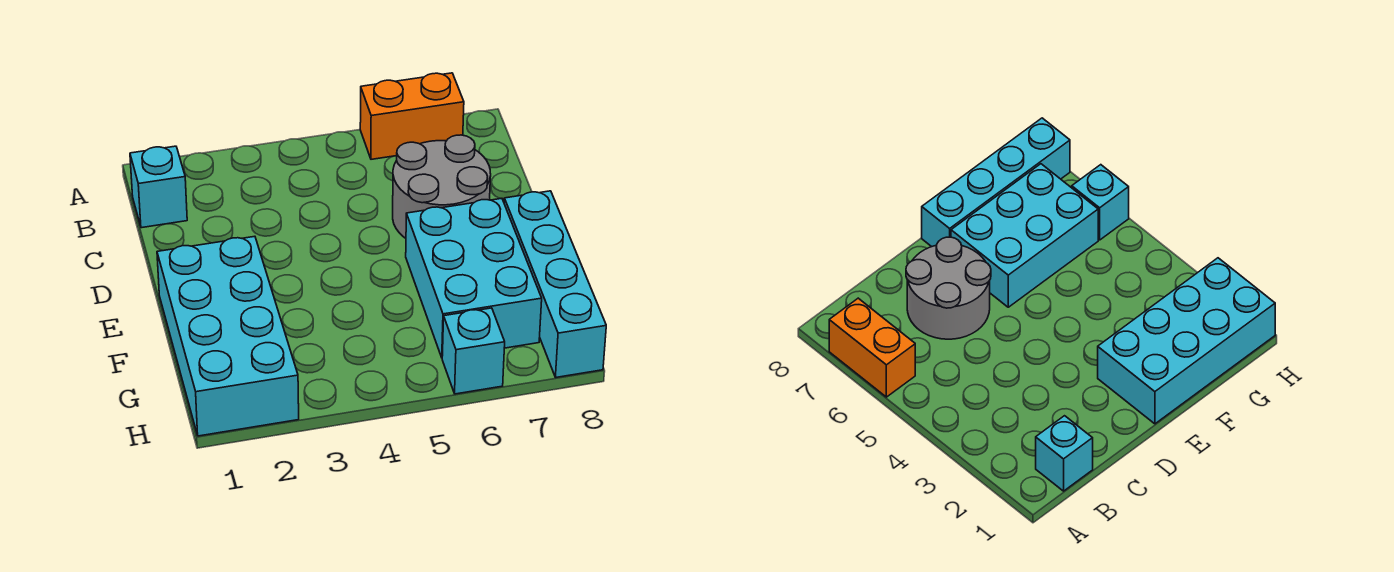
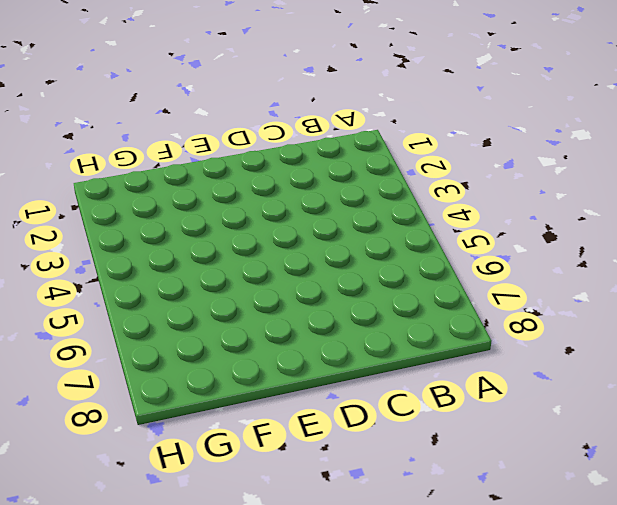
none -> orange brick A6:A7 level 1
none -> cyan brick B1 level 1

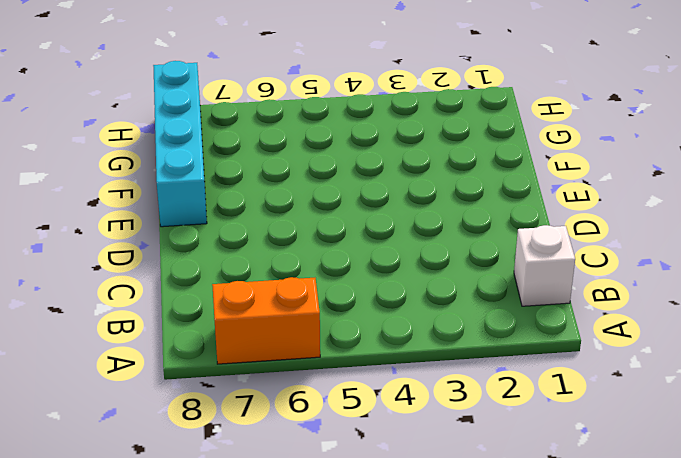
white brick B1 level 1 -> cyan brick B1 level 1
none -> grey round brick C6:D7 level 1
none -> cyan brick E1:H2 level 1

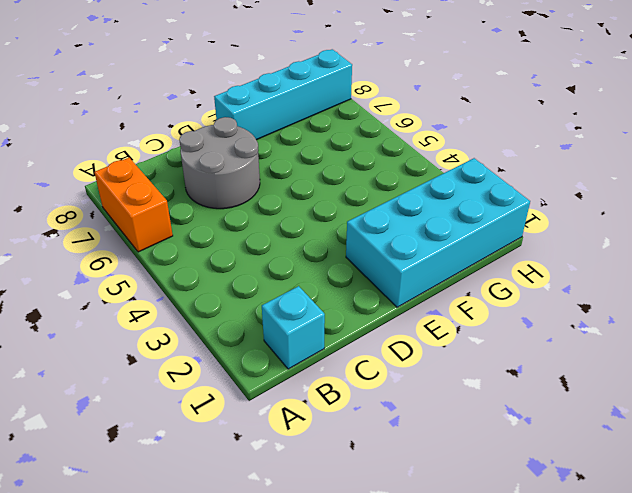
none -> cyan brick E6:G7 level 1
none -> cyan brick H6 level 1

